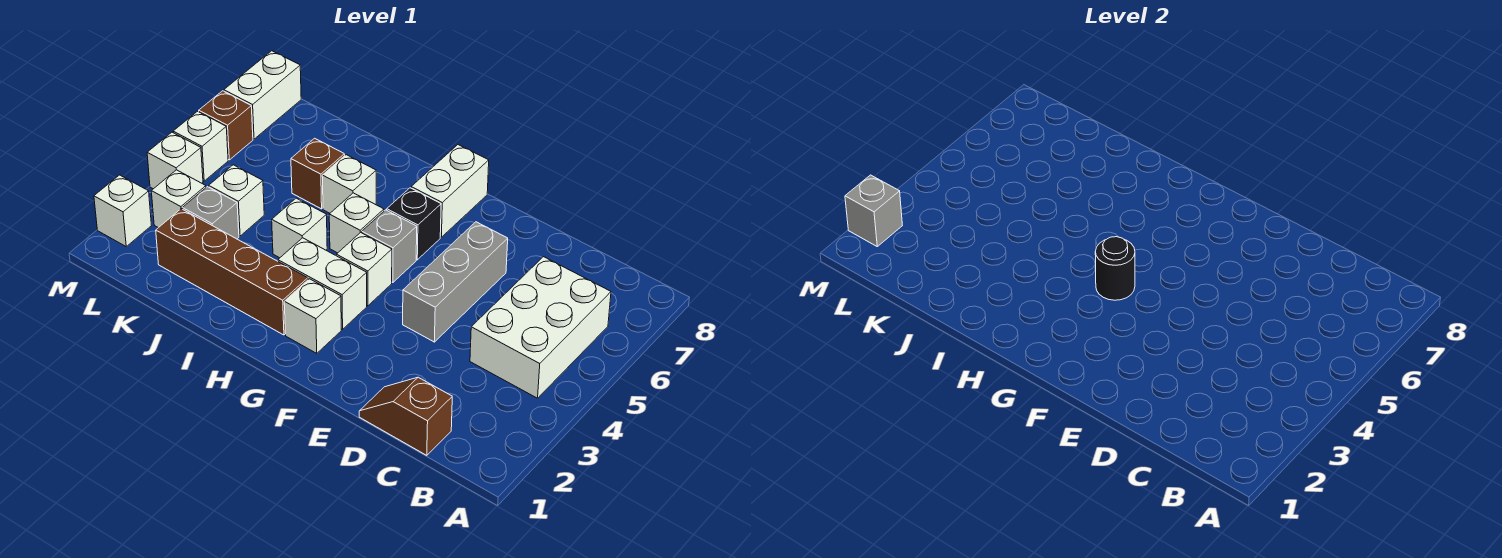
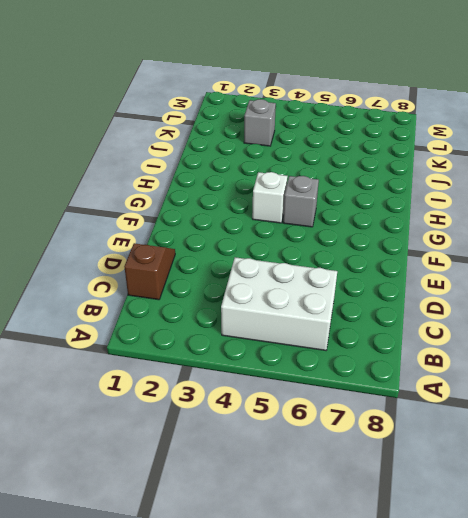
none -> grey brick E4:E6 level 1
none -> white brick G2 level 1
none -> white brick G3:H3 level 1

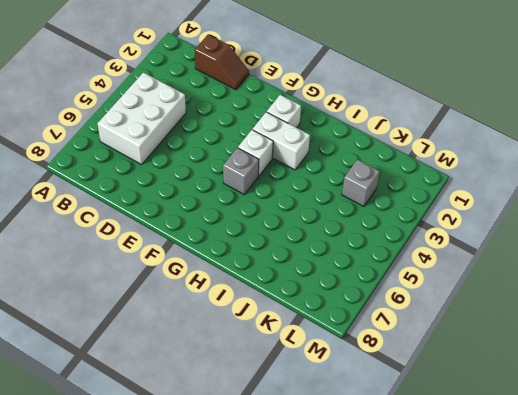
none -> grey brick E4:E6 level 1
none -> black brick G6 level 1
none -> white brick G7:G8 level 1

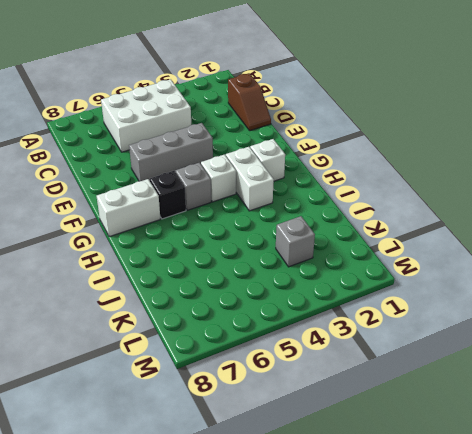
none -> brown brick H2:K2 level 1
none -> white brick H5 level 1
none -> white brick I4 level 1

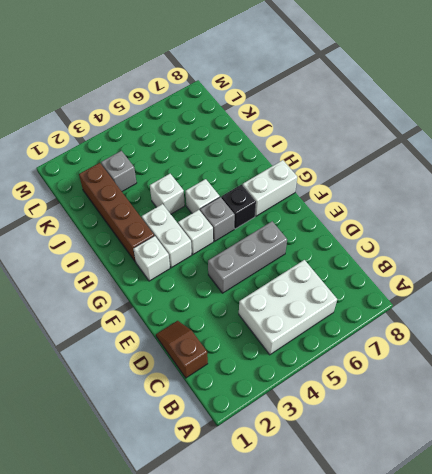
none -> white brick I6 level 1
none -> brown brick J6 level 1
none -> white brick K4 level 1

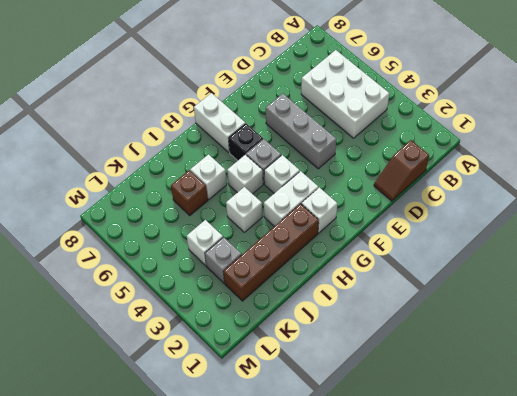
none -> white brick L3 level 1
none -> white brick M2 level 1
none -> white brick M4 level 1

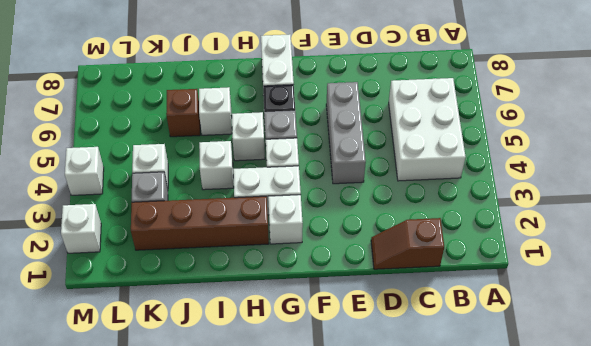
none -> white brick L3 level 1
none -> white brick M5 level 1
none -> brown brick M6 level 1

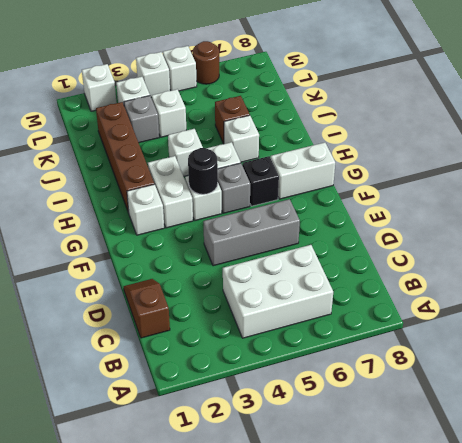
brown round brick M6 level 1 -> brown brick M6 level 1
none -> white brick M7:M8 level 1
none -> grey brick M2 level 2

